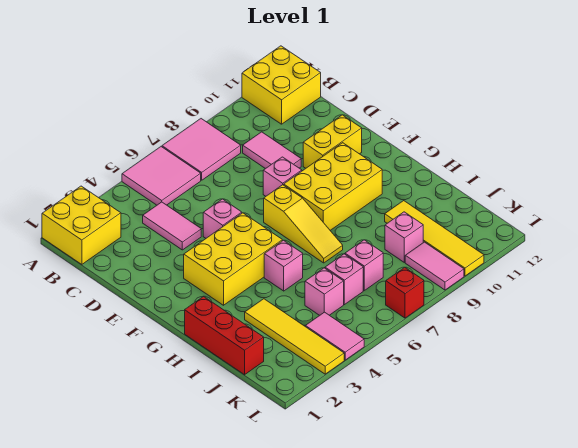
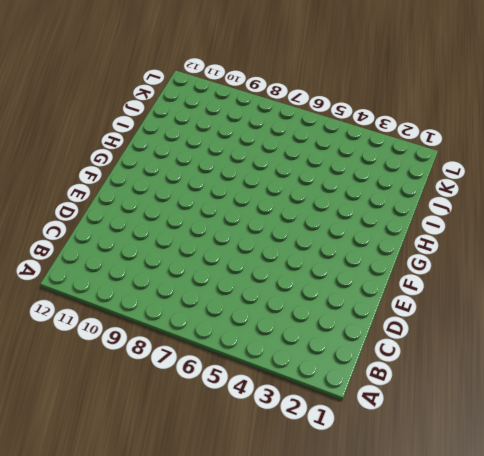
none -> yellow brick A1:B2 level 1
none -> pink tile A5:B6 level 1
none -> pink tile A7:B8 level 1

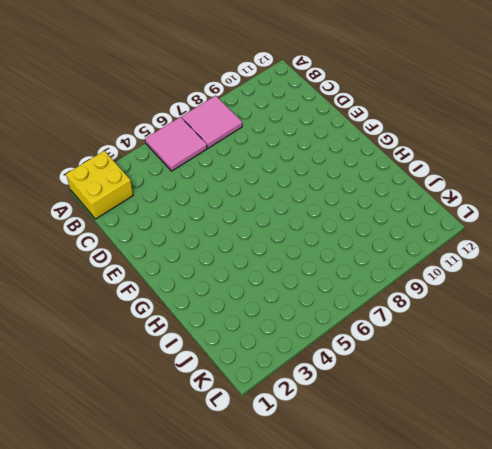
none -> yellow brick A11:B12 level 1
none -> pink tile C4:D4 level 1
none -> pink tile C9:D9 level 1

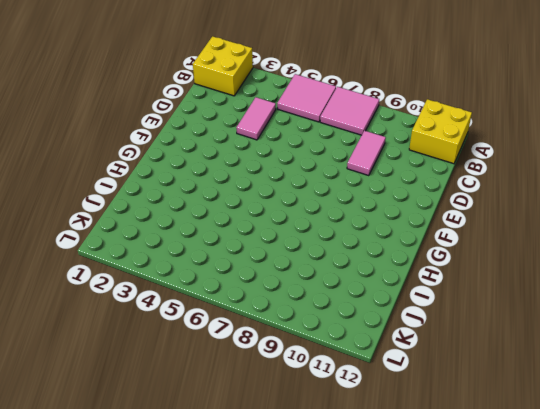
none -> pink brick E5 level 1
none -> pink brick E8 level 1
none -> yellow brick E10:E11 level 1

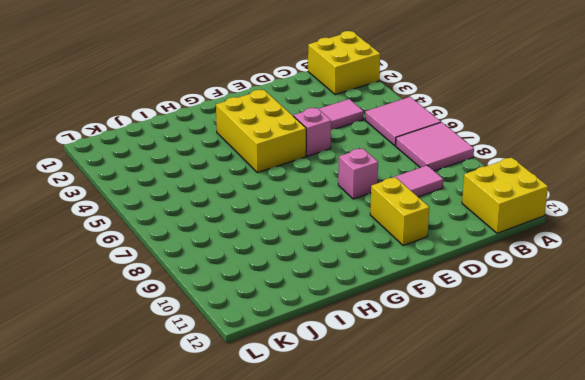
none -> yellow slope F7:H7 level 1 top F
none -> yellow brick F8:G10 level 1
none -> red brick H1:J1 level 1

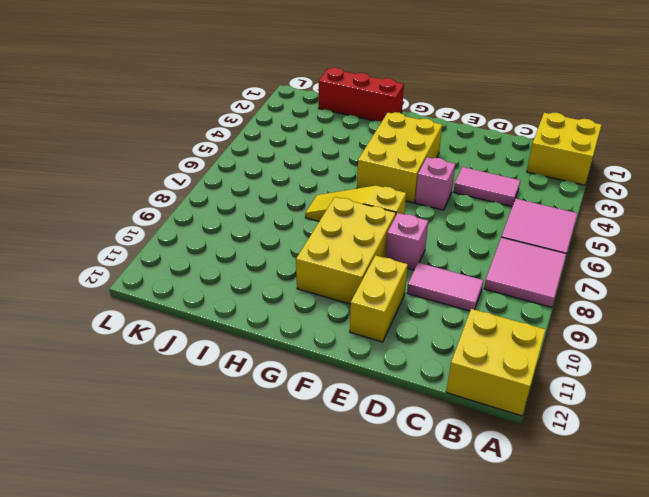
none -> pink brick H5 level 1
none -> yellow tile I3:L3 level 1
none -> yellow tile I10:L10 level 1

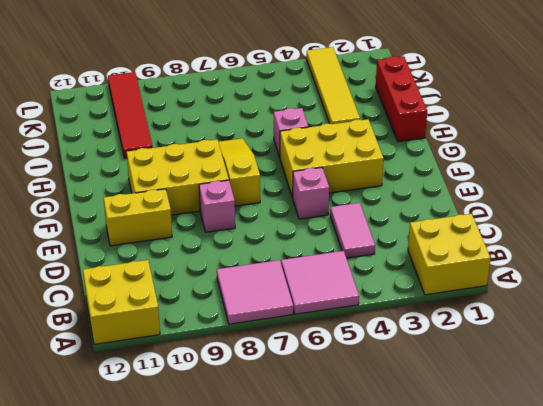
red tile I10:L10 level 1 -> yellow tile I10:L10 level 1
none -> pink tile C9:D9 level 1
none -> pink brick J5 level 1
none -> pink brick J6 level 1

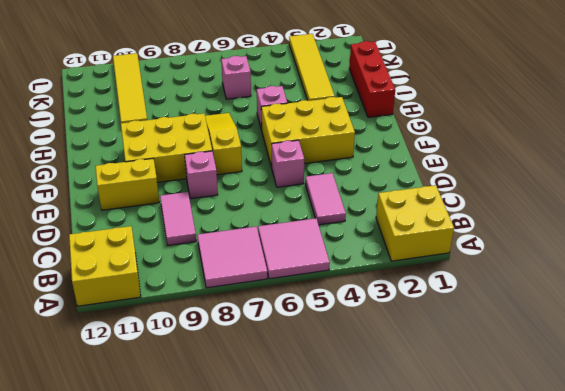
none -> pink brick J5 level 1
none -> pink brick J7 level 1
none -> pink brick J9 level 1

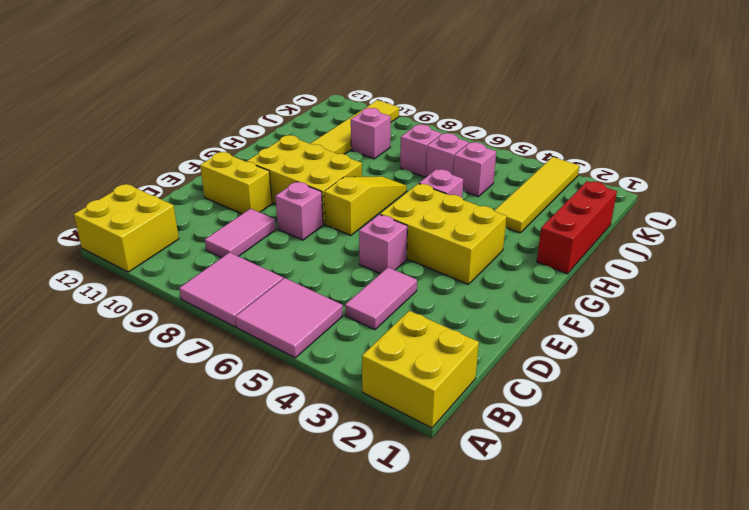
none -> pink tile K4:L4 level 1
none -> pink tile K9:L9 level 1
none -> red brick L7 level 1

